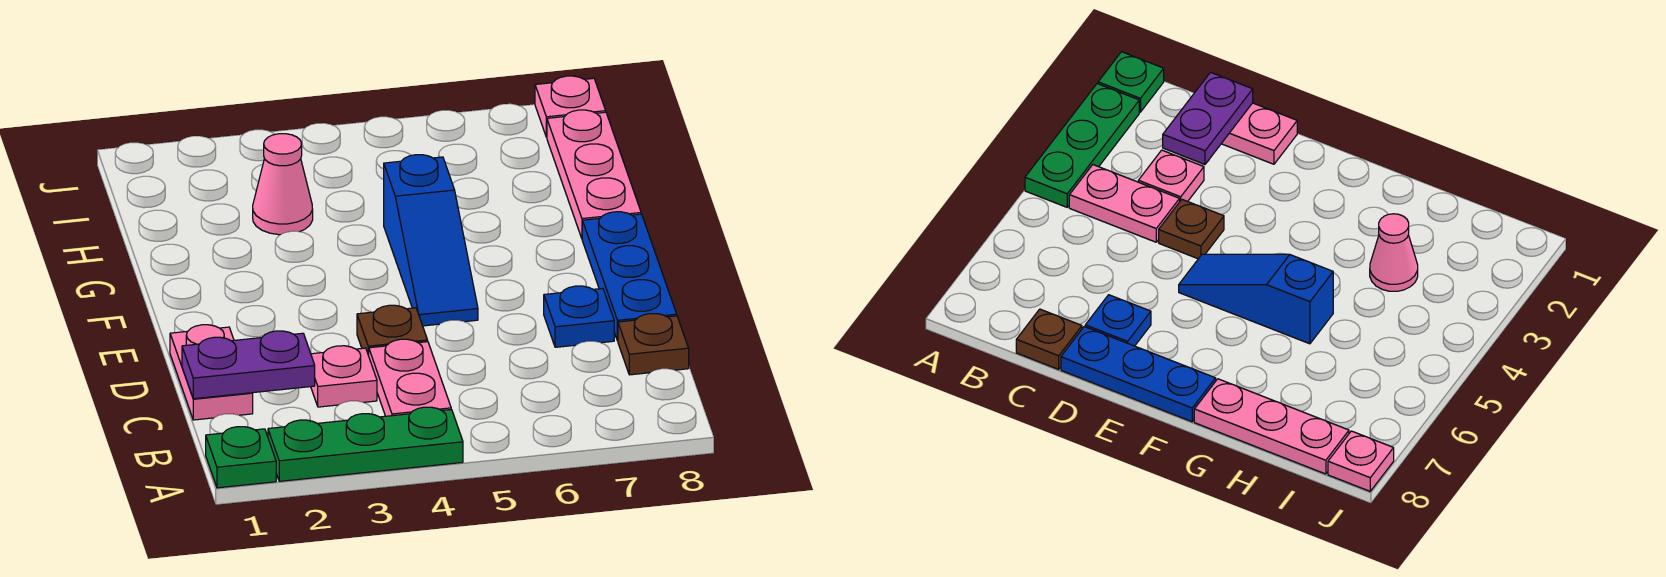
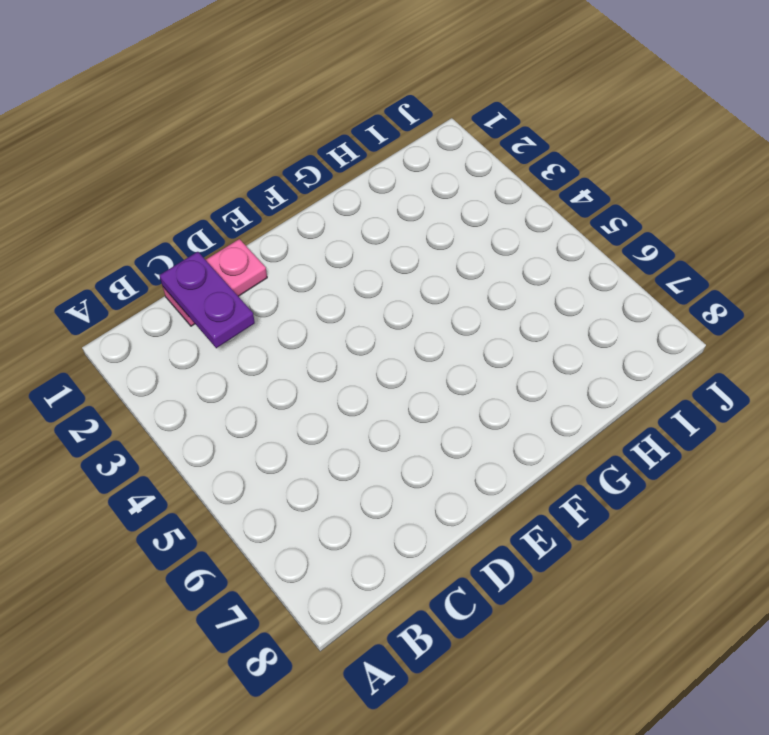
none -> green plate A1 level 1
none -> green plate A2:A4 level 1
none -> pink plate B4:C4 level 1

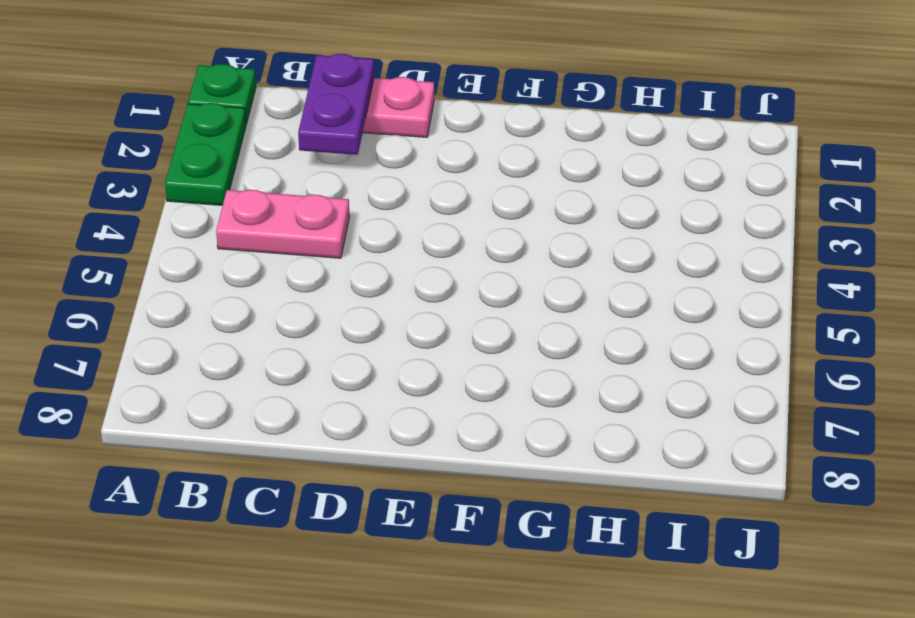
green plate A2:A3 level 1 -> green plate A2:A4 level 1
none -> pink plate C3 level 1
none -> brown plate C8 level 1
none -> brown plate D4 level 1

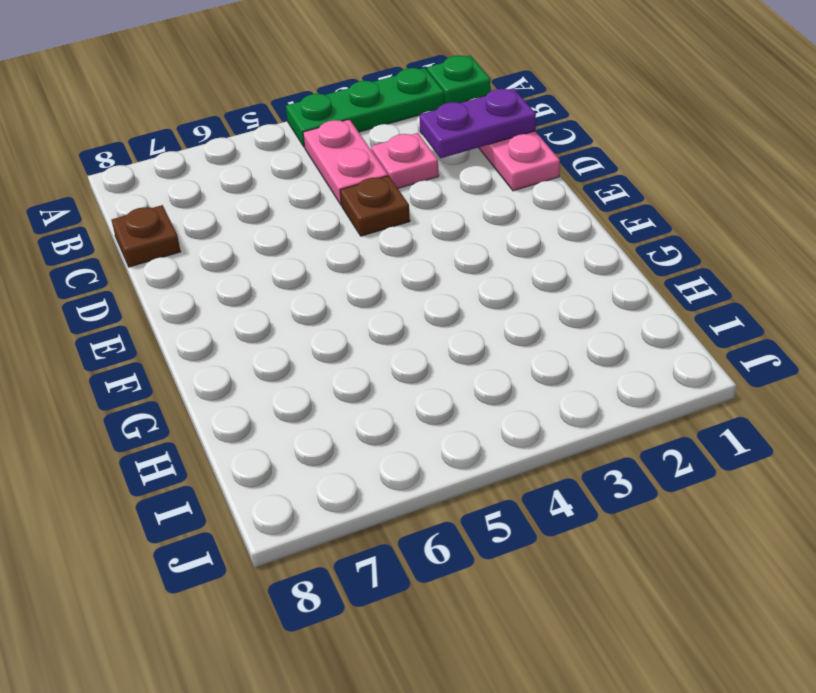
none -> blue plate D7 level 1
none -> blue plate D8:F8 level 1
none -> blue slope E5:G5 level 1 top G

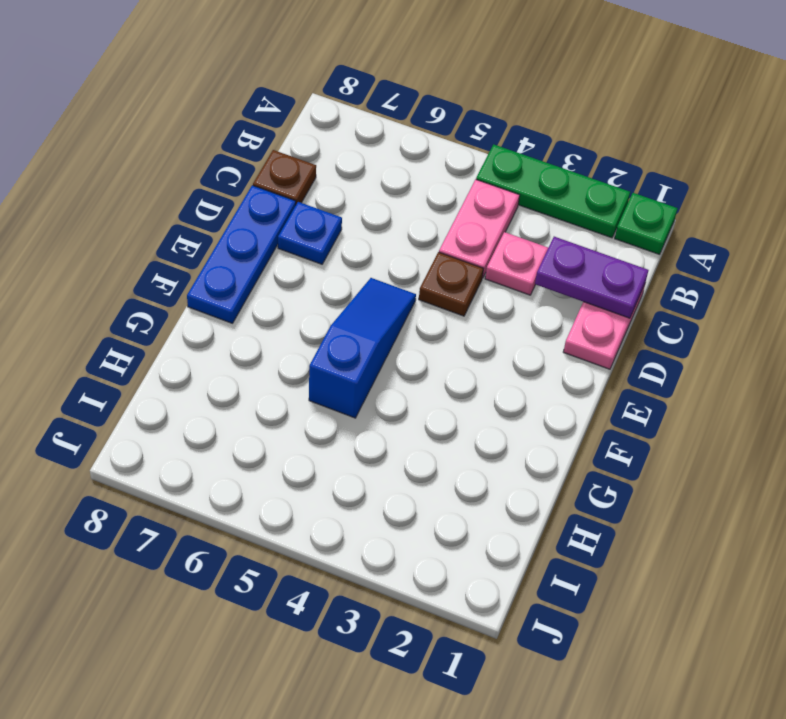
none -> pink plate G8:I8 level 1
none -> pink cone H3 level 1
none -> pink plate J8 level 1

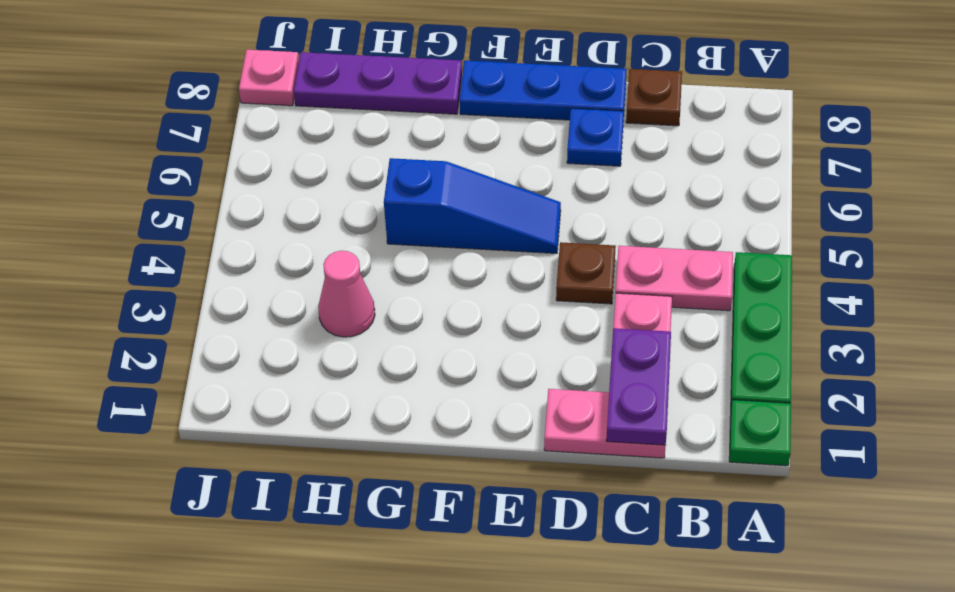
purple plate G8:I8 level 1 -> pink plate G8:I8 level 1

